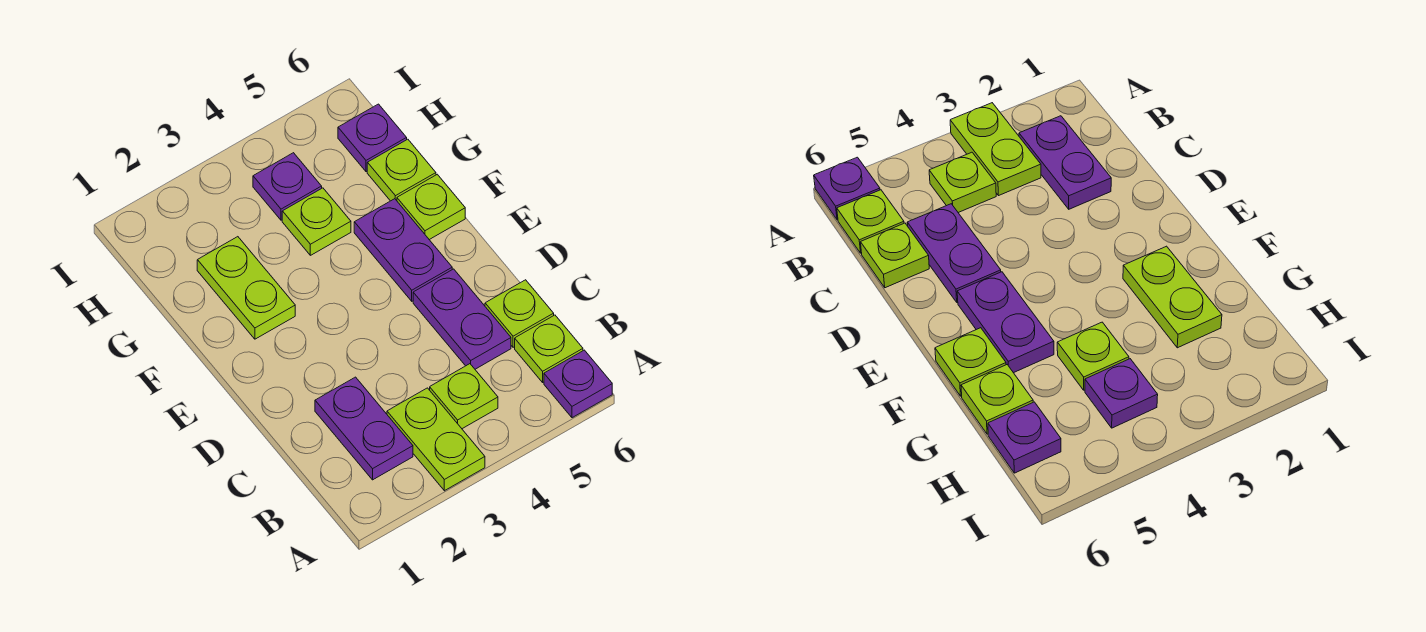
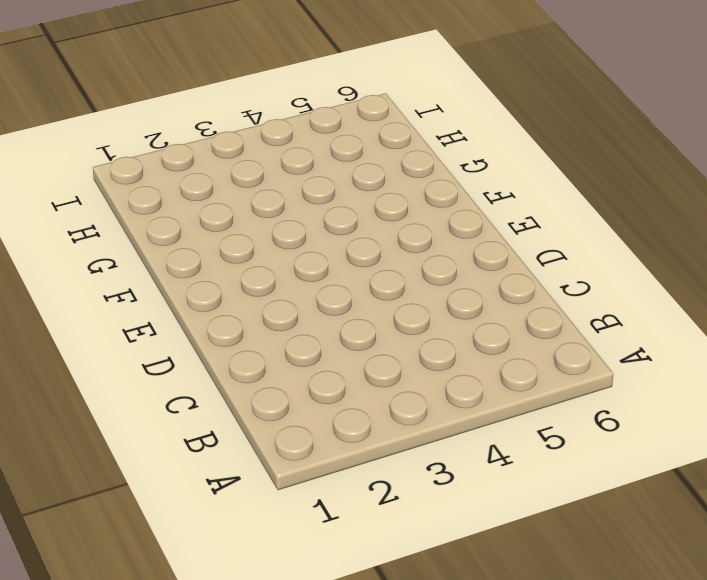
none -> lime plate A3:B3 level 1
none -> purple plate A6 level 1
none -> purple plate B2:C2 level 1

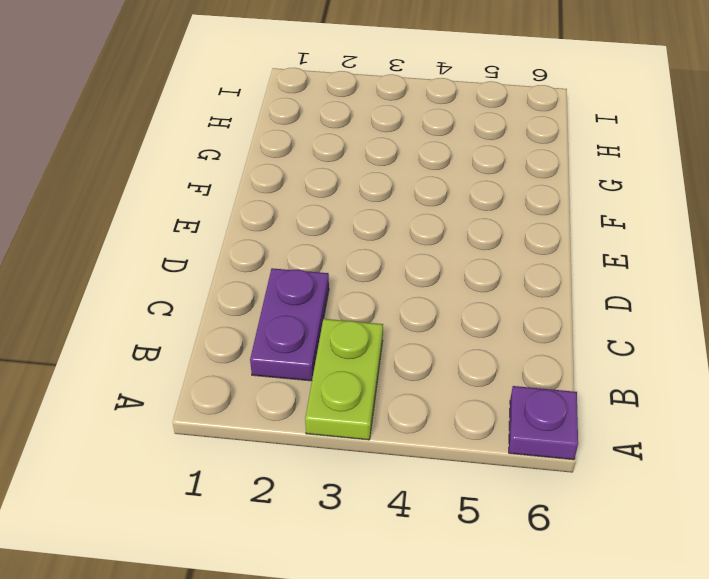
none -> lime plate B4 level 1
none -> lime plate B6 level 1
none -> purple plate C5:D5 level 1

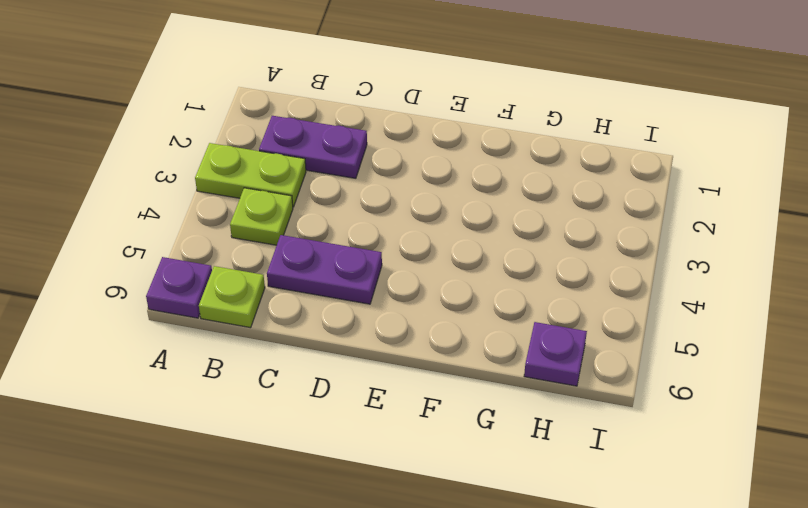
none -> lime plate C6 level 1
none -> purple plate E5:F5 level 1
none -> lime plate F2:G2 level 1

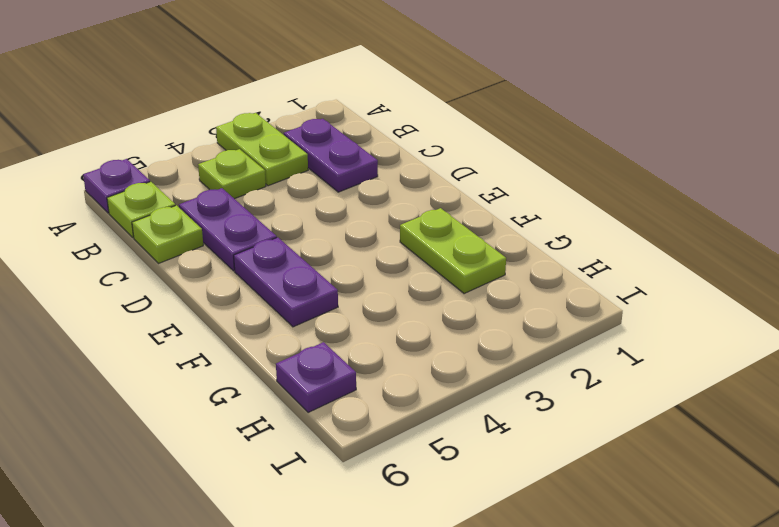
none -> lime plate F6 level 1
none -> lime plate G4 level 1
none -> lime plate G6 level 1

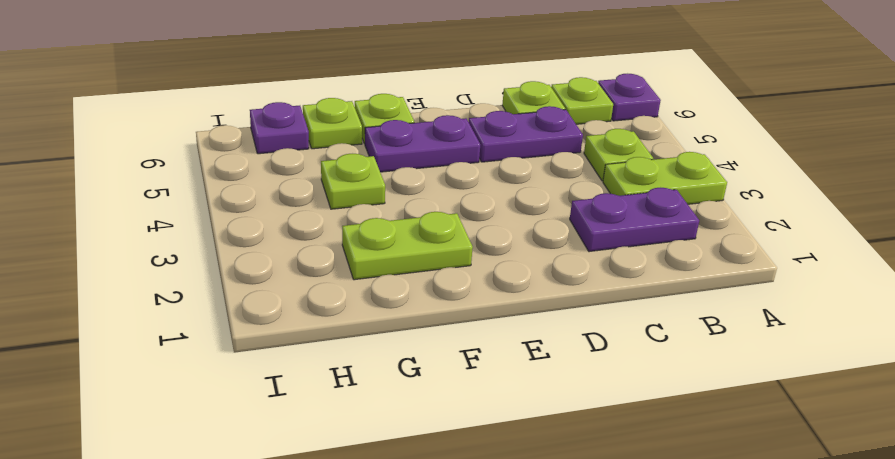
none -> purple plate H4 level 1

